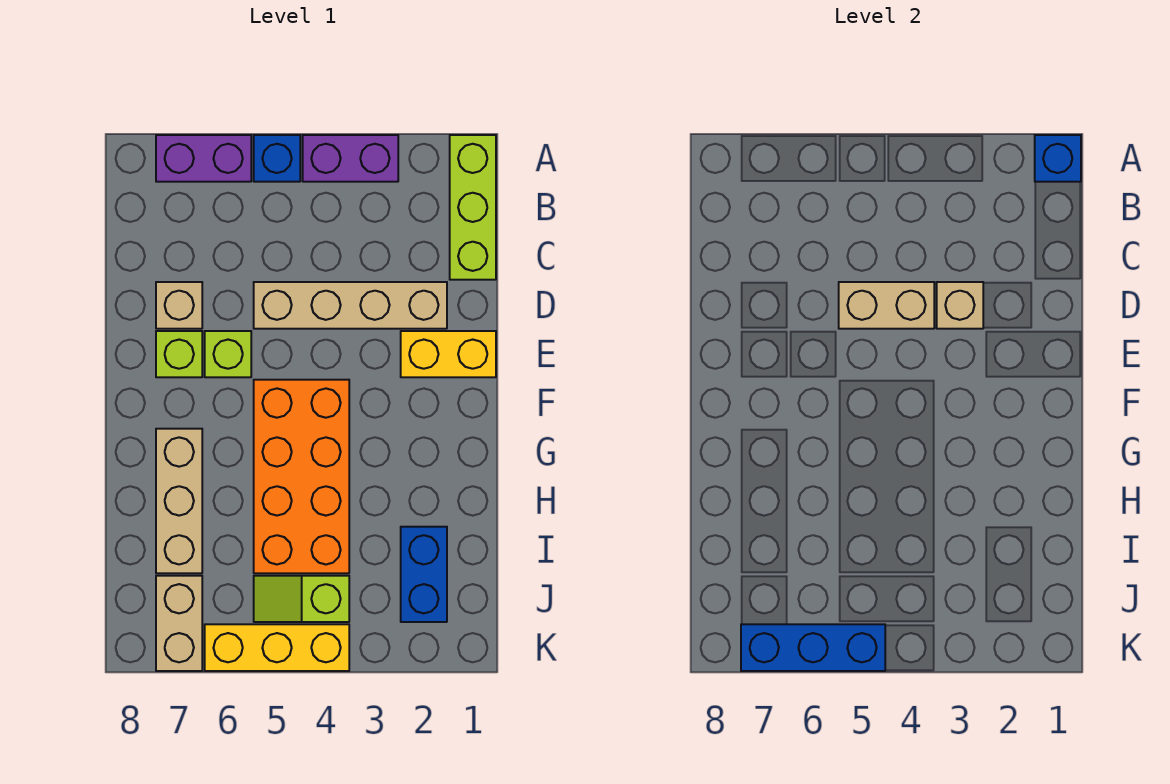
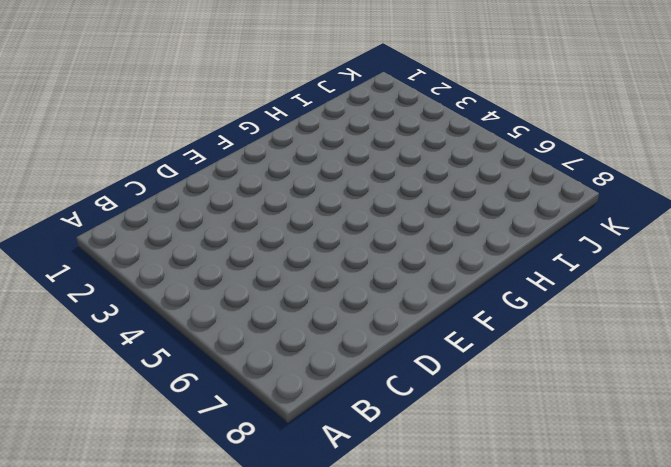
none -> lime brick A1:C1 level 1
none -> purple brick A3:A4 level 1
none -> blue brick A5 level 1

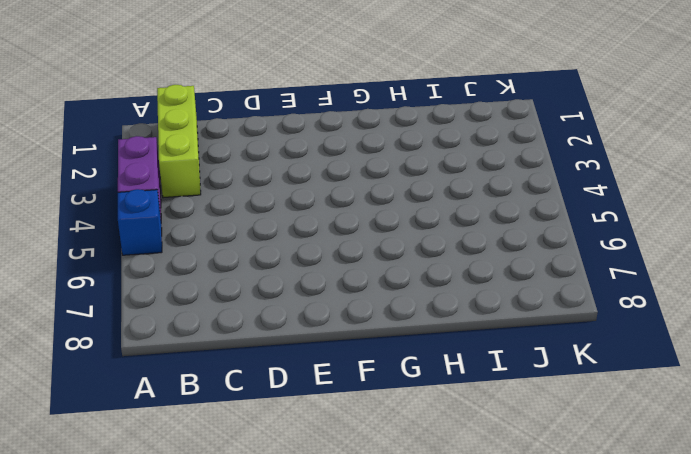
lime brick B1:B3 level 1 -> lime brick A1:C1 level 1
none -> purple brick A6:A7 level 1
none -> tan brick D2:D5 level 1
none -> tan brick D7 level 1

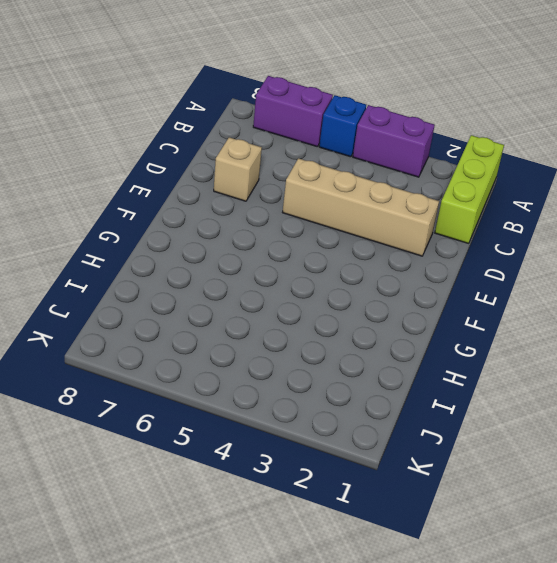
none -> yellow brick E1:E2 level 1
none -> lime brick E6 level 1
none -> lime brick E7 level 1

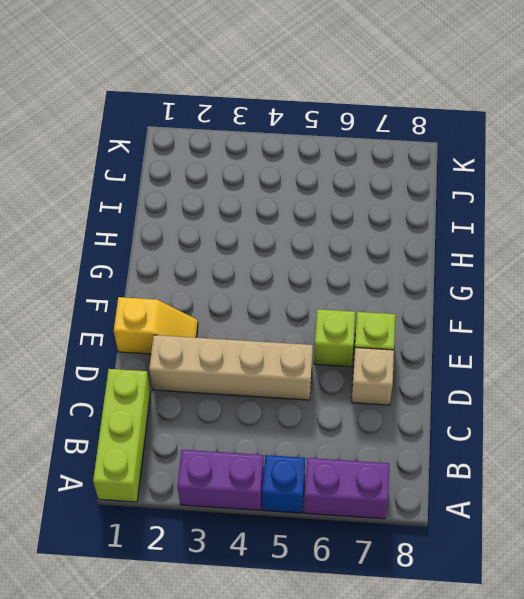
yellow slope E1:E2 level 1 top 1 -> yellow brick E1:E2 level 1
none -> orange brick F4:I5 level 1
none -> tan brick G7:I7 level 1
none -> blue brick I2:J2 level 1

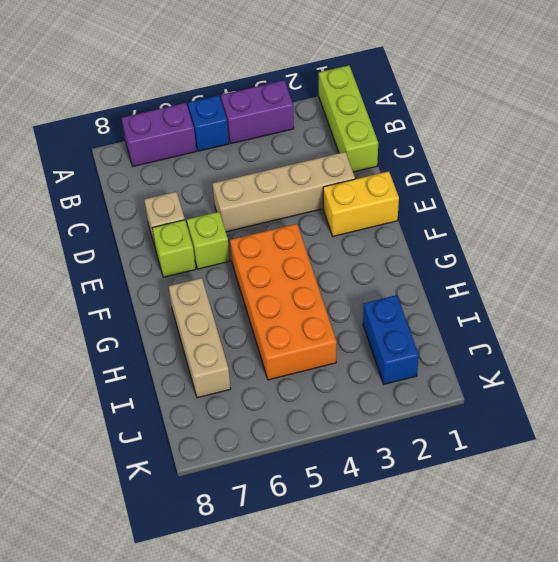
none -> lime slope J4:J5 level 1 top 4
none -> tan brick J7:K7 level 1
none -> yellow brick K4:K6 level 1

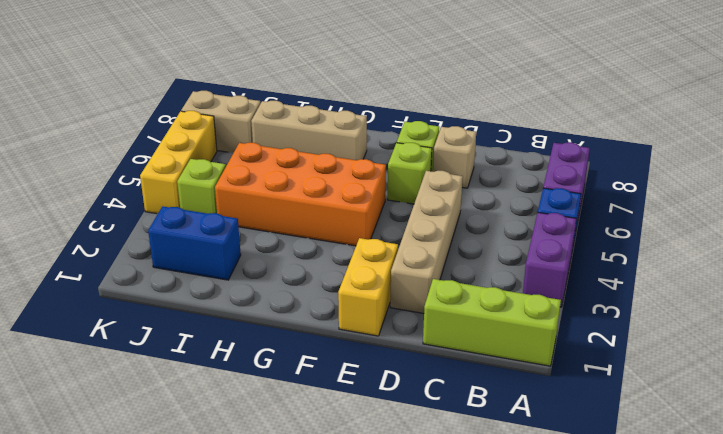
none -> blue brick A1 level 2
none -> tan brick D3 level 2
none -> tan brick D4:D5 level 2

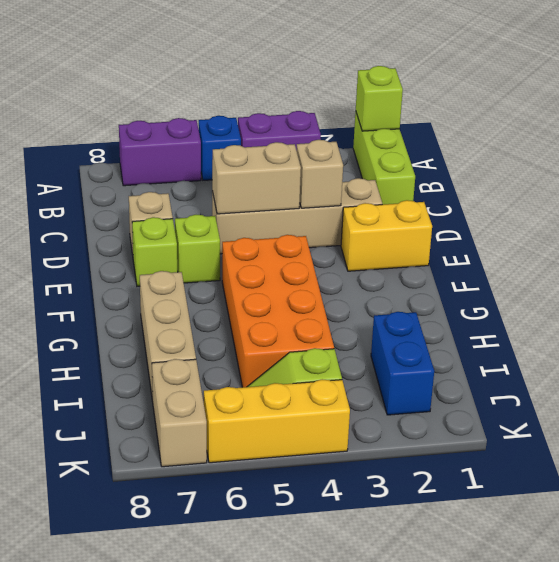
lime brick A1 level 2 -> blue brick A1 level 2
none -> blue brick K5:K7 level 2

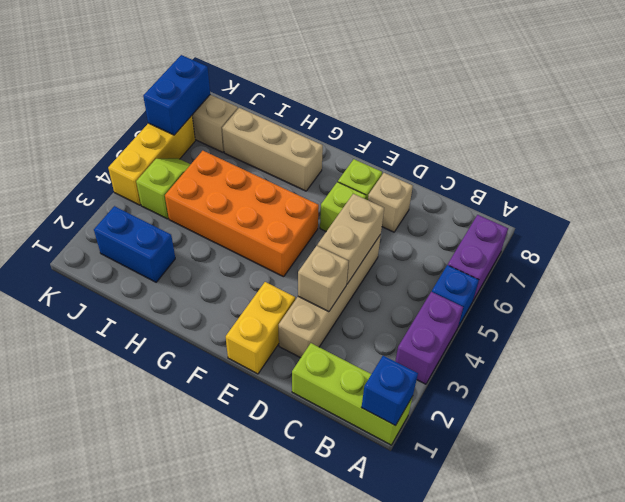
blue brick K6:K7 level 2 -> blue brick K5:K7 level 2

